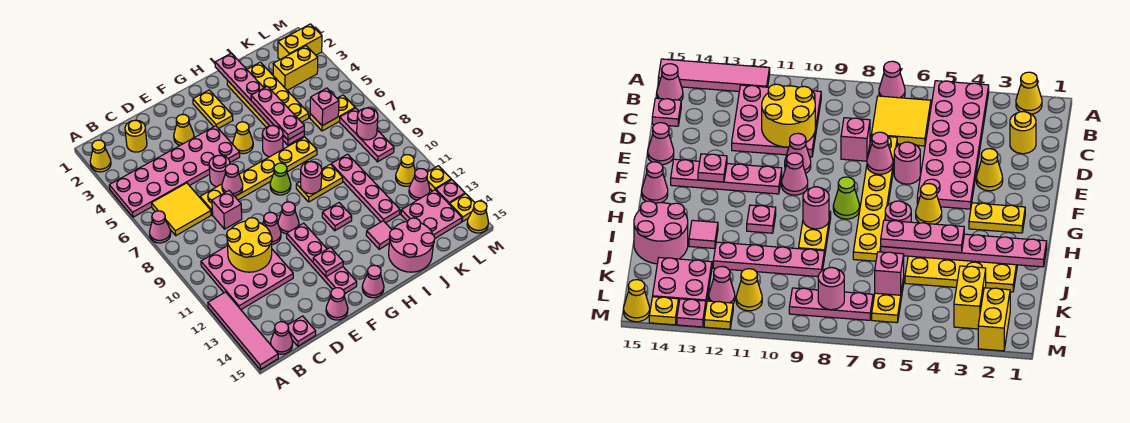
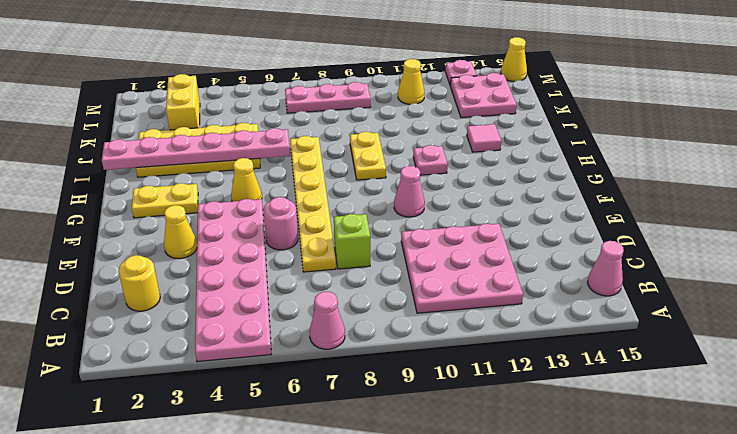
lime brick D8 level 1 -> pink brick D8 level 1
none -> yellow cone A2 level 1
none -> pink tile A12:A15 level 1
none -> yellow tile B6:C7 level 1
none -> pink plate C15 level 1

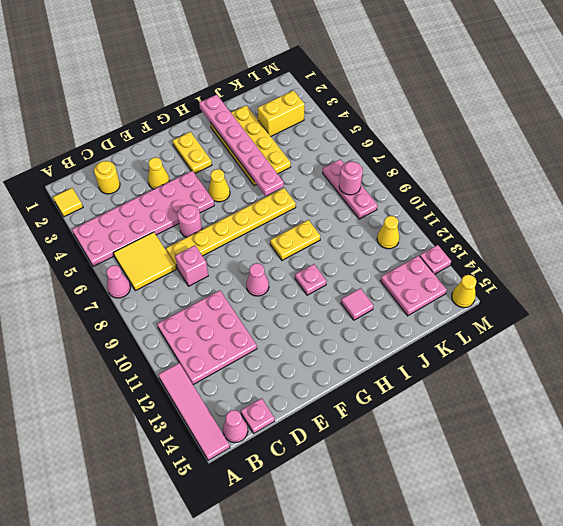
yellow tile A2 level 1 -> yellow cone A2 level 1
none -> pink cone E10 level 1
none -> pink cone E15 level 1
none -> pink plate F11:F14 level 1
none -> lime cone G8 level 1

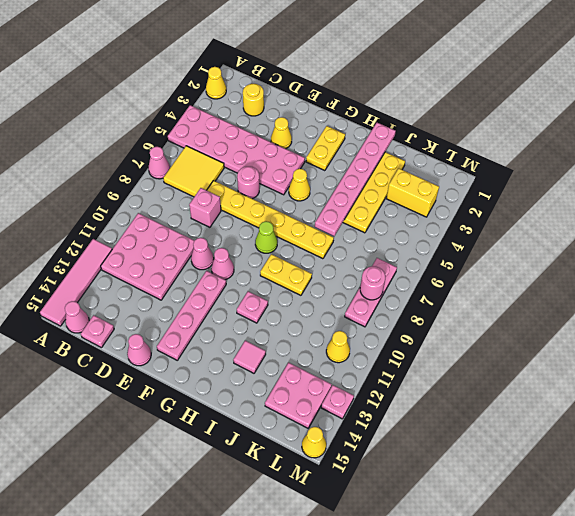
none -> pink cone G15 level 1
none -> pink round brick H6 level 1
none -> pink round brick I14:J15 level 1
none -> pink plate J9:J12 level 1

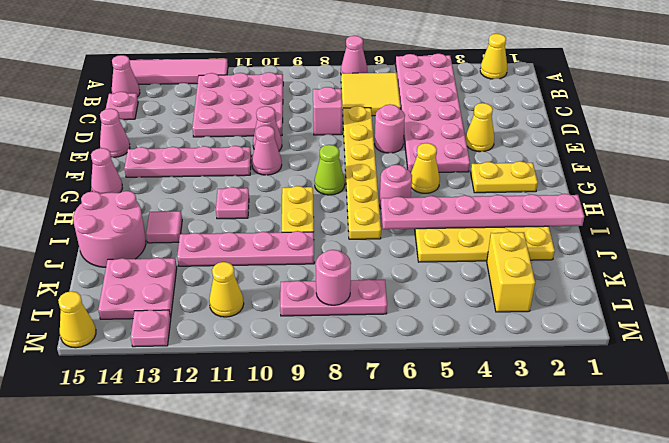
none -> yellow round brick C2 level 1
none -> yellow plate K6:L6 level 1
none -> yellow brick L2:M2 level 1
none -> pink cone L12 level 1

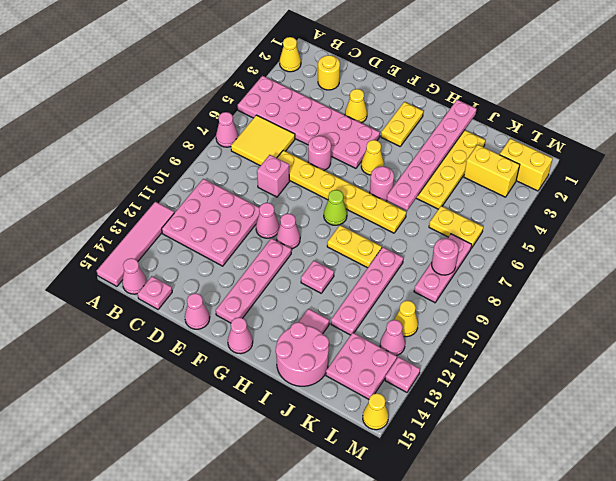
none -> yellow plate M12 level 1
none -> yellow plate M14 level 1
none -> yellow round brick C10:D11 level 2
none -> pink cone E7 level 2

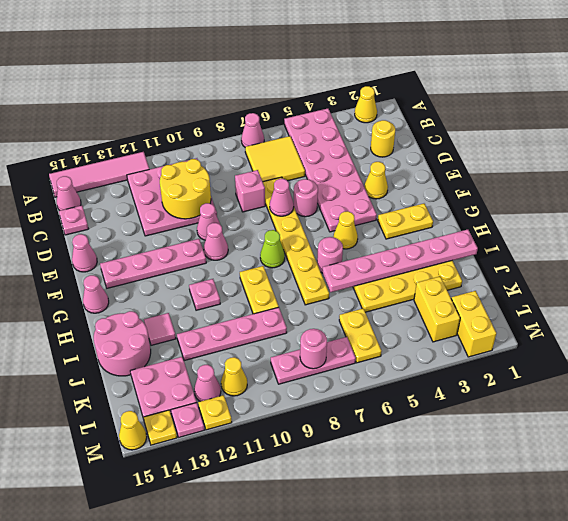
none -> pink plate F13 level 2
none -> pink round brick H9 level 2
none -> pink brick K6 level 2
none -> pink plate I4:I6 level 3

